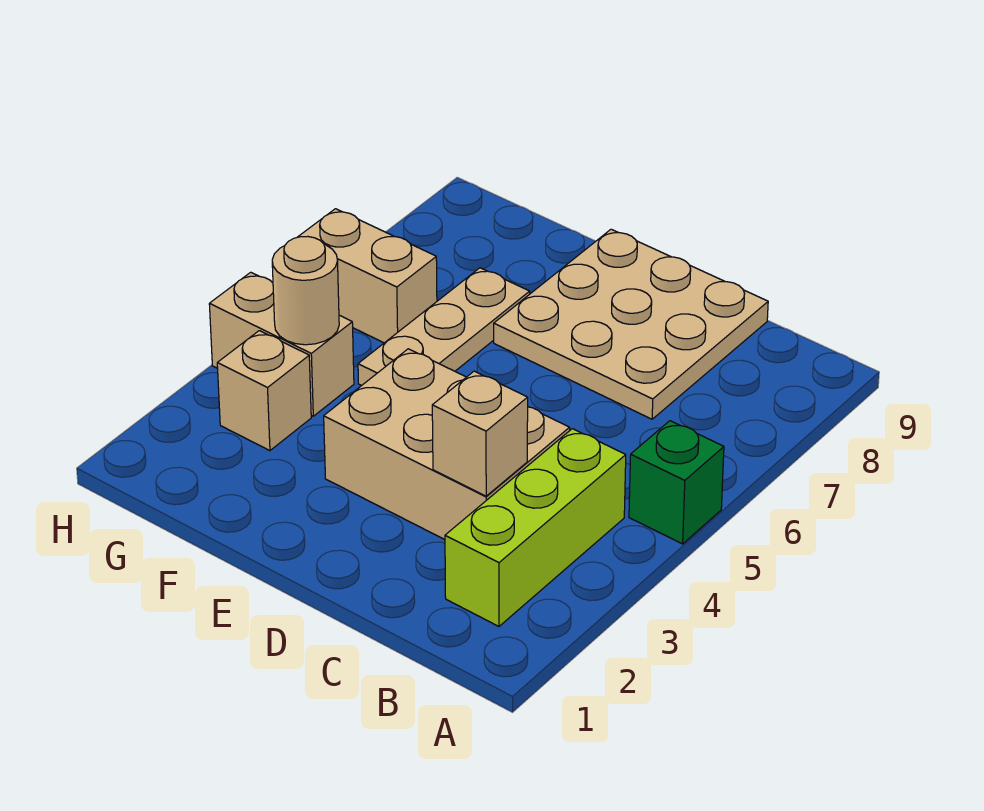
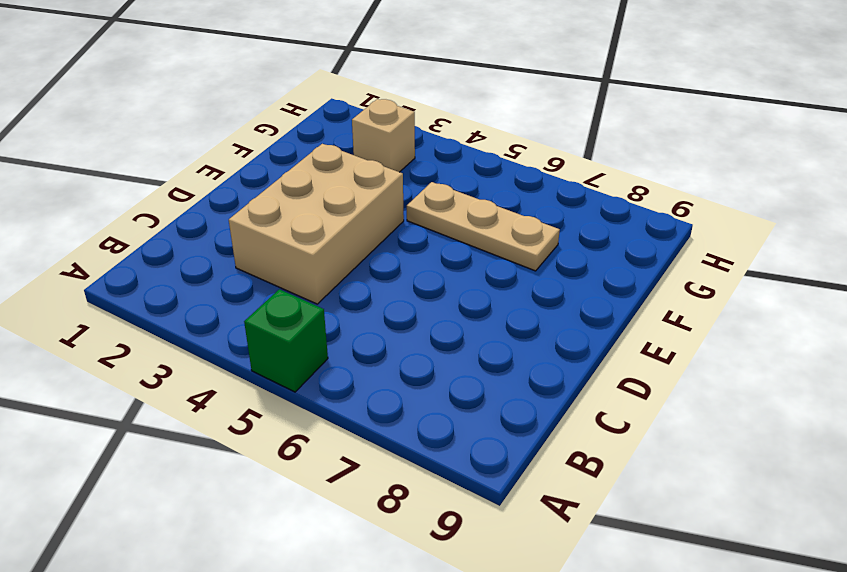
none -> lime brick B2:B4 level 1
none -> tan plate C7:E9 level 1

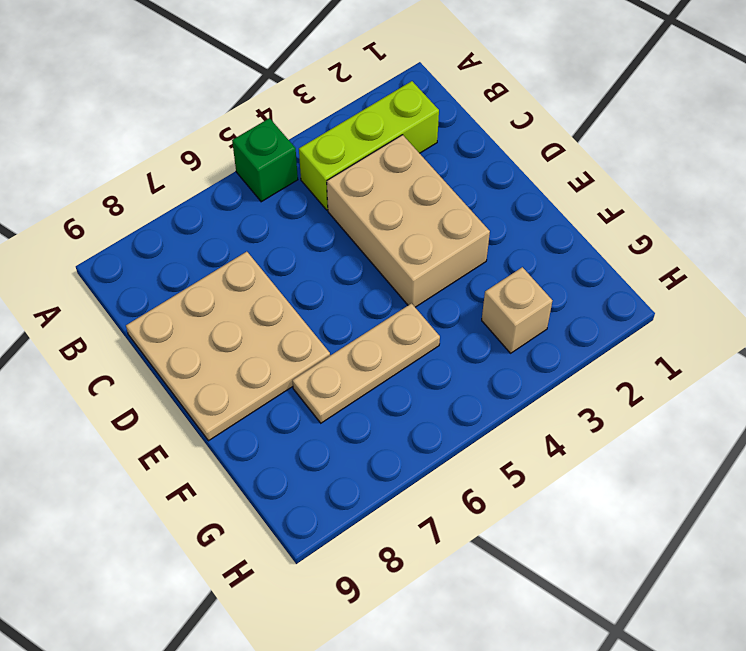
none -> tan brick G4:H4 level 1
none -> tan brick G6:H6 level 1

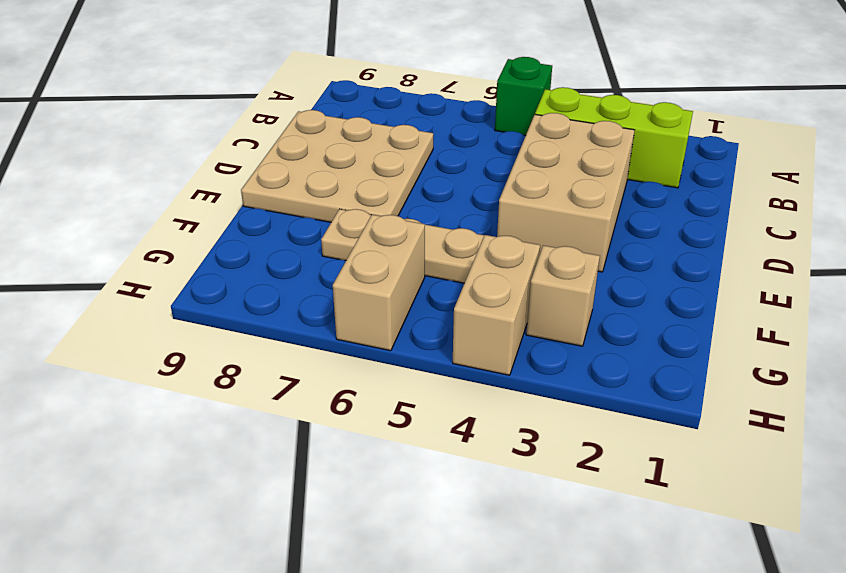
none -> tan brick C3 level 2
none -> tan round brick G4 level 2

